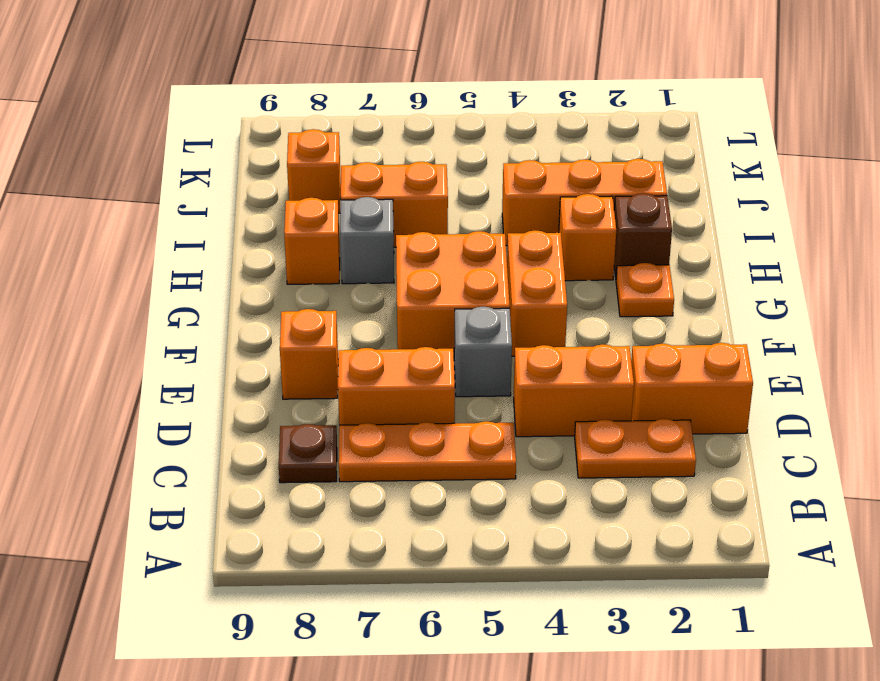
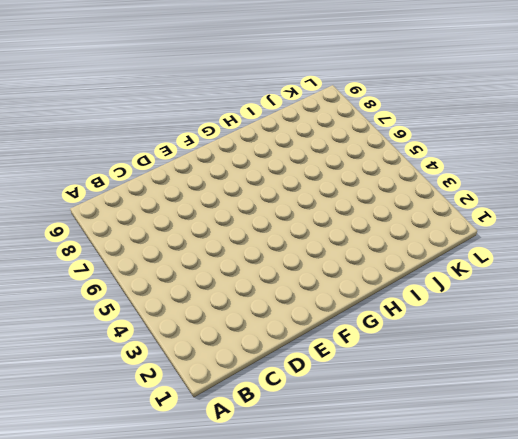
none -> orange plate C2:C3 level 1
none -> orange plate C5:C7 level 1
none -> brown plate C8 level 1

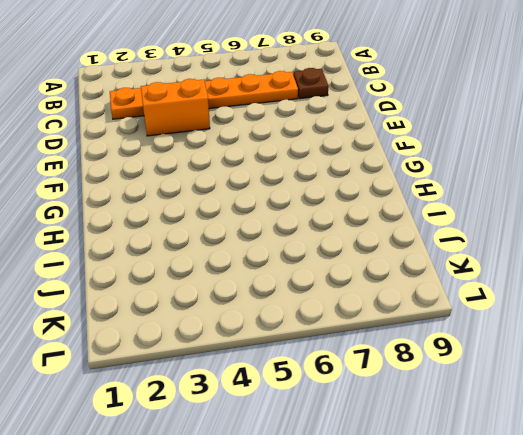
none -> orange brick D1:D2 level 1
none -> orange brick D6:D7 level 1
none -> grey brick E5 level 1

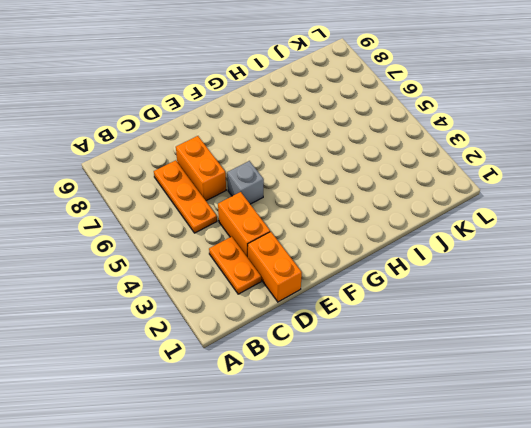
none -> brown plate C8 level 1
none -> orange brick E8 level 1
none -> orange brick F4:G4 level 1

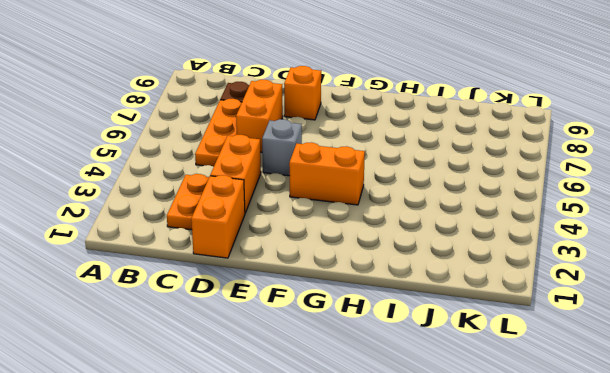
none -> orange brick F5:G6 level 1
none -> orange plate G2 level 1
none -> brown brick H2 level 1

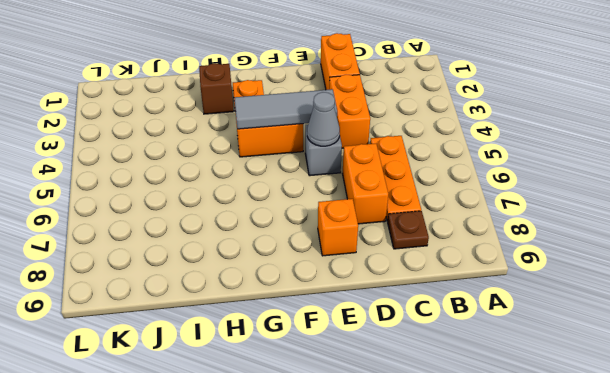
grey tile E4:G4 level 2 -> none
grey cone E5 level 2 -> none
none -> orange plate C2:C3 level 1
none -> orange brick F5:G6 level 1
none -> orange brick H3 level 1

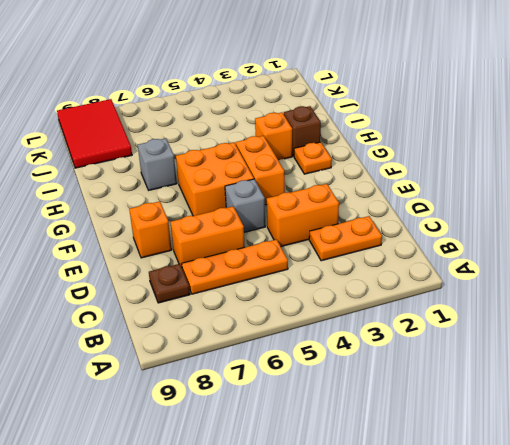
red tile J8:L9 level 1 -> orange brick J8 level 1
none -> orange brick D1:D2 level 1
none -> orange brick H8 level 1
none -> orange brick I2:I4 level 1

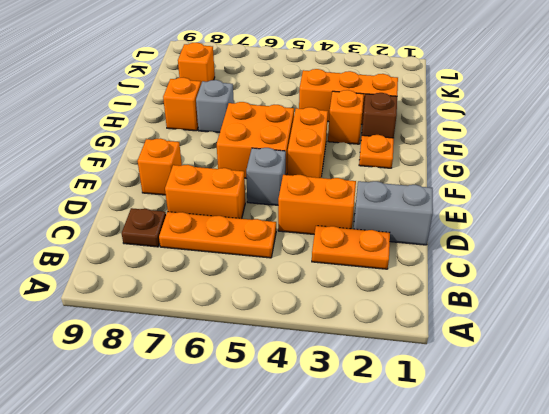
grey brick D1:D2 level 1 -> orange brick D1:D2 level 1
none -> orange brick I6:I7 level 1

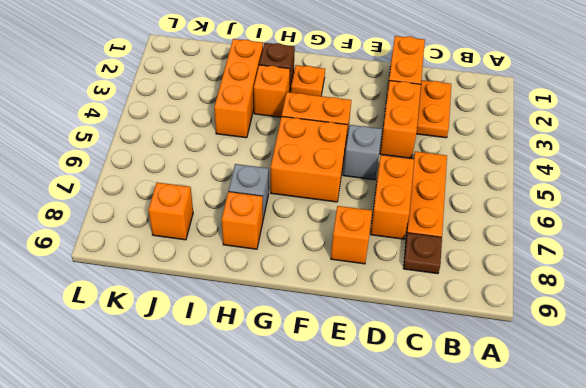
none -> orange brick I6:I7 level 1

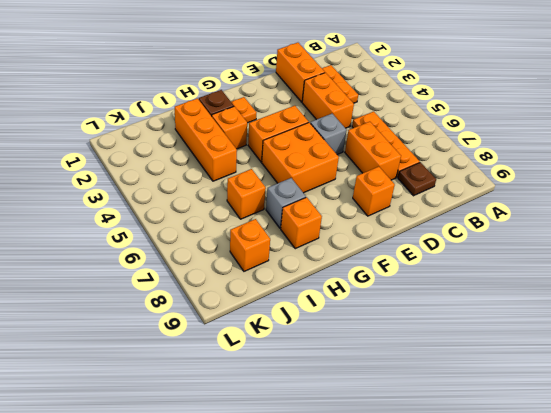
orange brick I6 level 1 -> orange brick I6:I7 level 1

